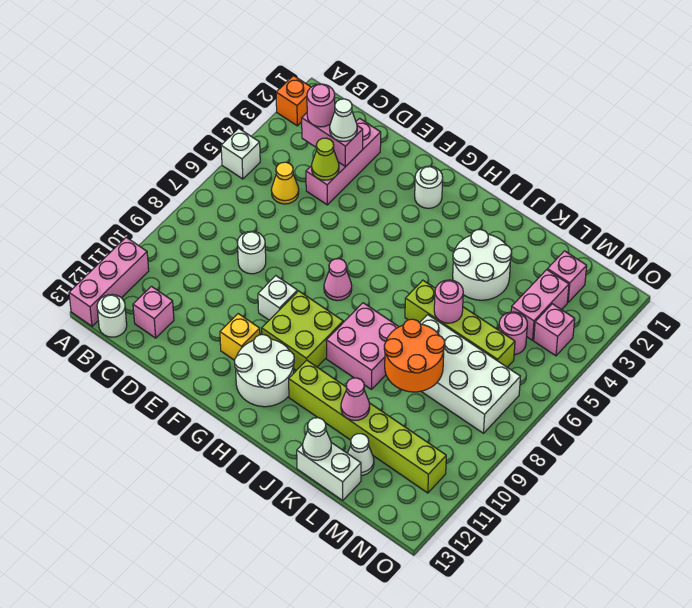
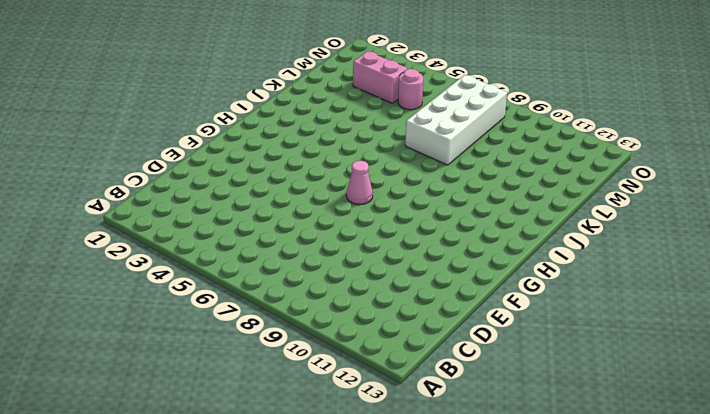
none -> orange brick A2 level 1
none -> white brick A5 level 1
none -> pink brick A11:A13 level 1
none -> white round brick B13 level 1

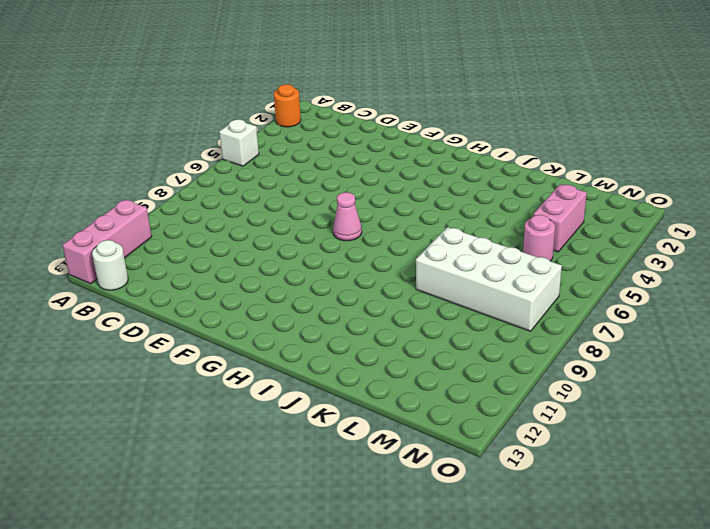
orange round brick A2 level 1 -> orange brick A2 level 1
none -> yellow cone C5 level 1
none -> pink brick C12 level 1
none -> pink brick D2:D4 level 1
none -> white round brick D8 level 1

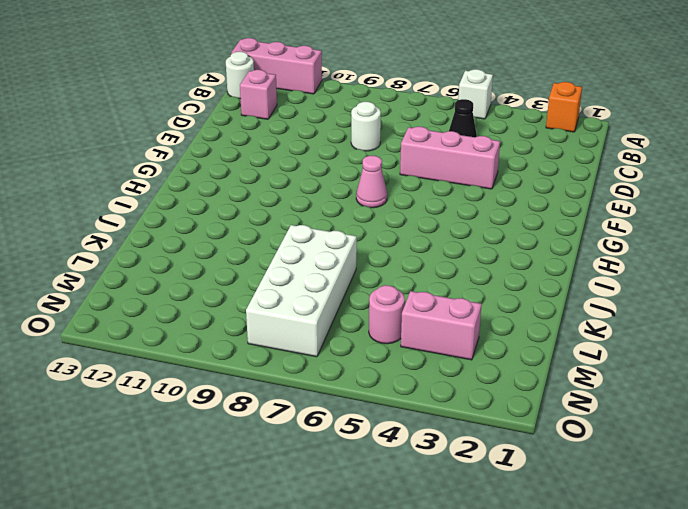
black cone C5 level 1 -> yellow cone C5 level 1
pink brick E4:E6 level 1 -> pink brick D2:D4 level 1
none -> white brick F9 level 1
none -> yellow brick F11 level 1
none -> white round brick G2 level 1
none -> lime brick G9:H10 level 1

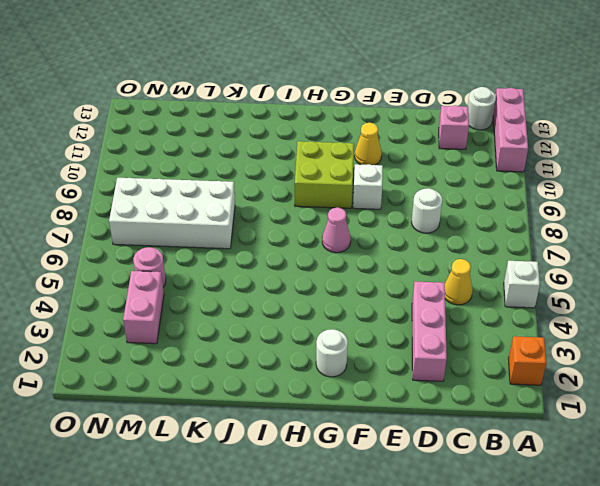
yellow cone F11 level 1 -> yellow brick F11 level 1
none -> white round brick G11:H12 level 1
none -> pink brick I8:J9 level 1
none -> lime brick I11:N11 level 1
none -> white round brick J3:K4 level 1

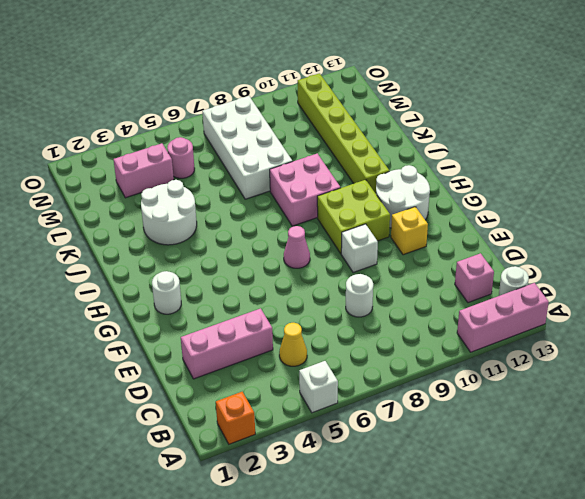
none -> lime brick J6:M6 level 1
none -> white brick K13:L13 level 1
none -> white cone L12 level 1
none -> pink brick M2 level 1

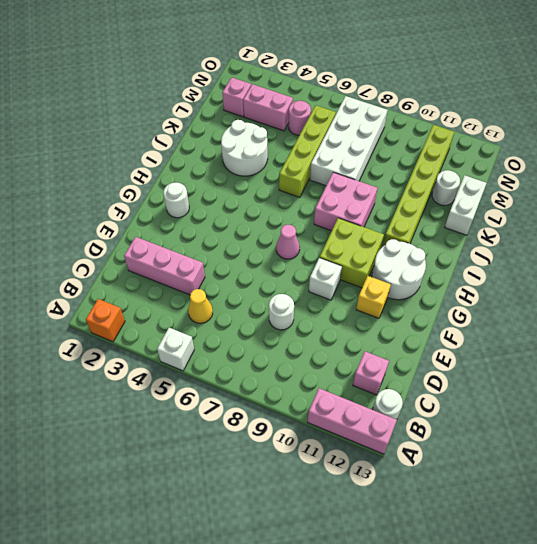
white round brick L12 level 1 -> white cone L12 level 1
none -> pink brick N4 level 1
none -> pink brick C3:D3 level 2
none -> lime cone D4 level 2
none -> pink round brick K6 level 2

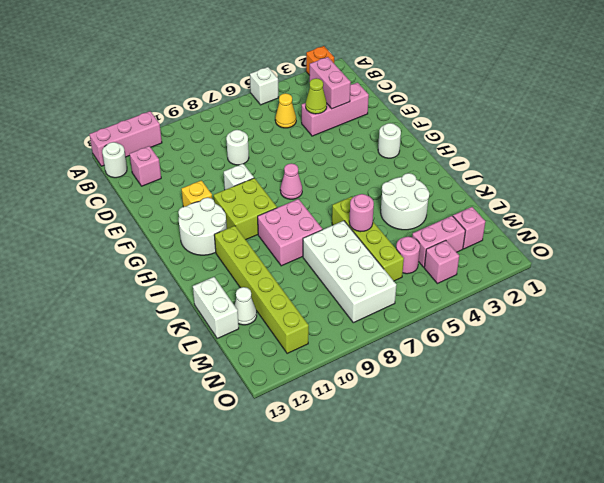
none -> orange round brick K8:L9 level 2
none -> pink cone K11 level 2
none -> white cone K13 level 2
none -> pink round brick C3 level 3

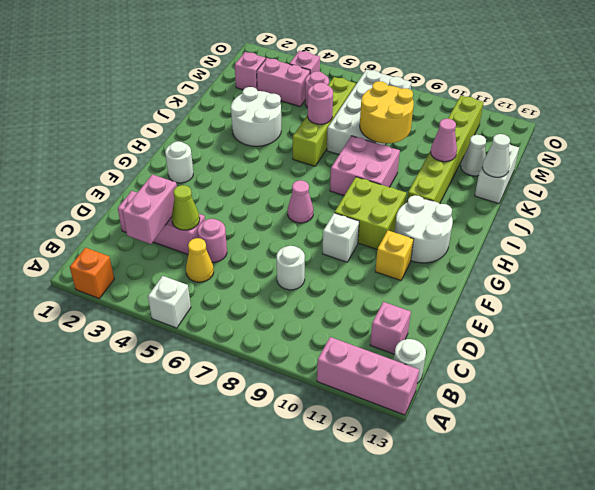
pink round brick D5 level 1 -> pink round brick C3 level 3
yellow round brick K8:L9 level 2 -> orange round brick K8:L9 level 2
none -> white cone D3 level 3

